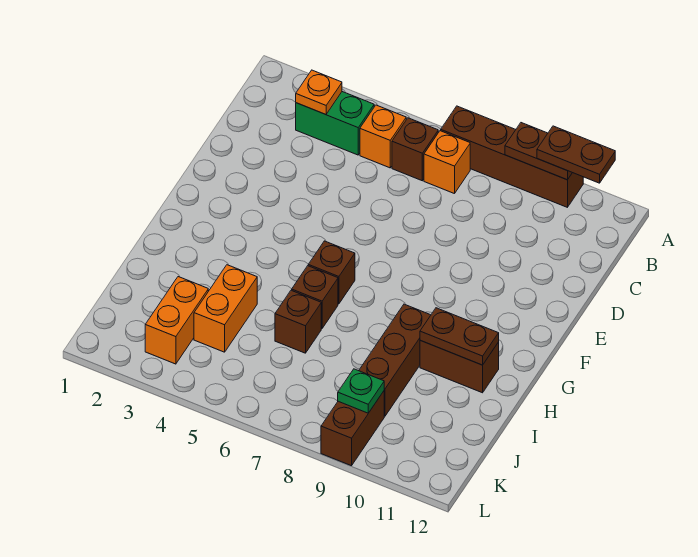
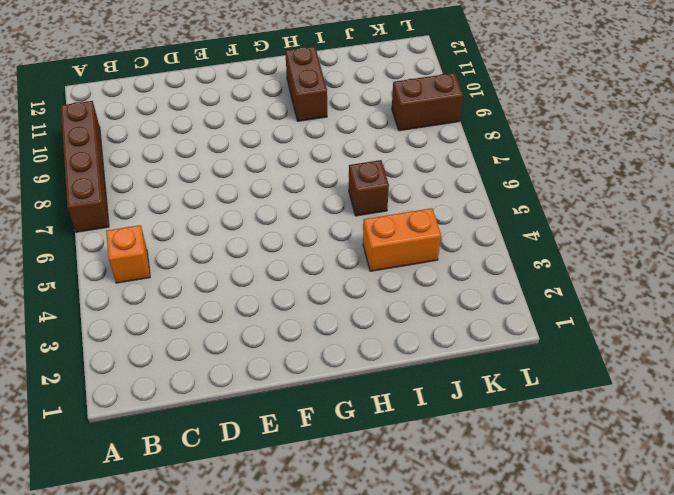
none -> green brick B3:B4 level 1
none -> brown brick B6 level 1
none -> orange brick B7 level 1

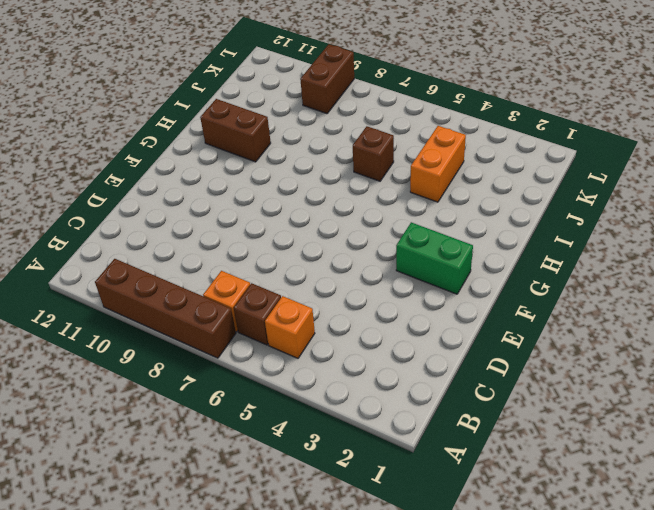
green brick F2:F3 level 1 -> green brick B3:B4 level 1
none -> brown brick G6 level 1
none -> brown brick H6 level 1
none -> brown brick H9:J9 level 1

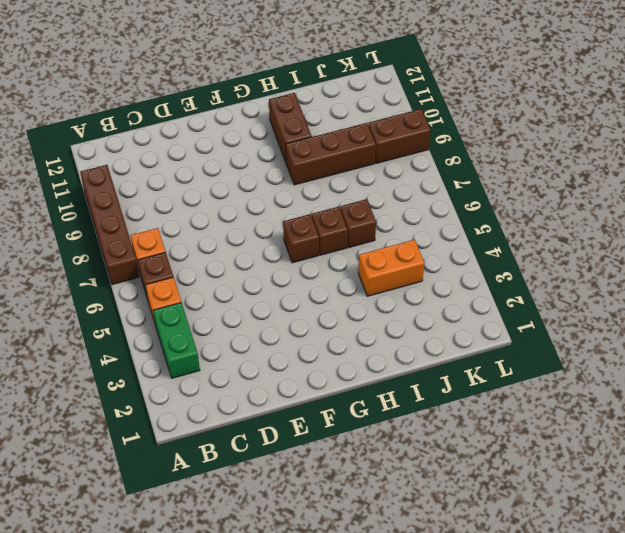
none -> orange brick J3:K3 level 1
none -> brown plate A9:A10 level 2
none -> orange plate B3 level 2

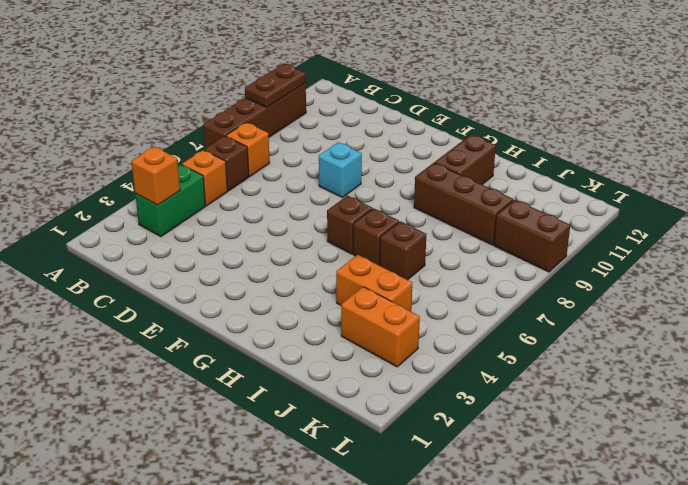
orange brick B3 level 2 -> orange plate B3 level 2
cyan brick E8 level 1 -> none
none -> brown plate H10:H11 level 2
none -> green plate K9 level 2
none -> brown plate A10:A11 level 3

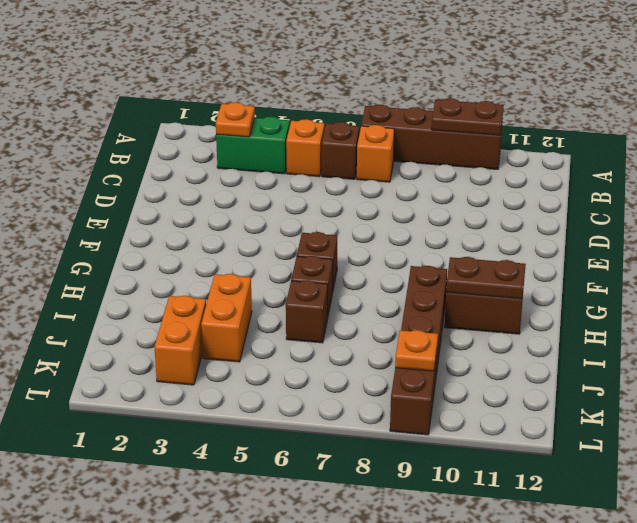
orange plate K9 level 2 -> green plate K9 level 2
none -> brown plate A10:A11 level 3

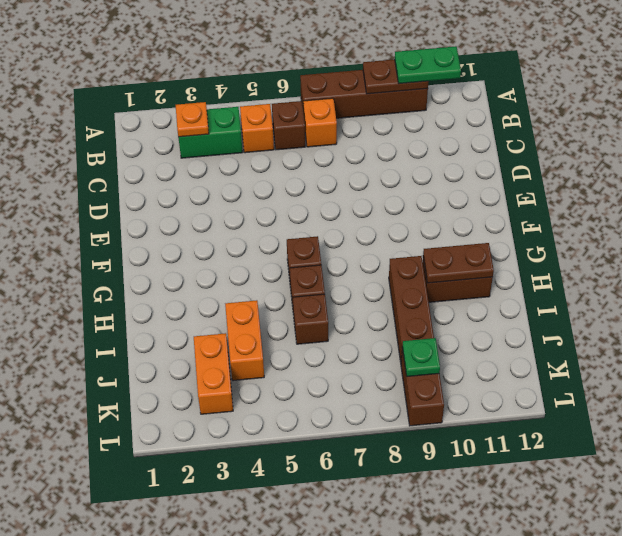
green plate A10:A11 level 3 -> brown plate A10:A11 level 3

